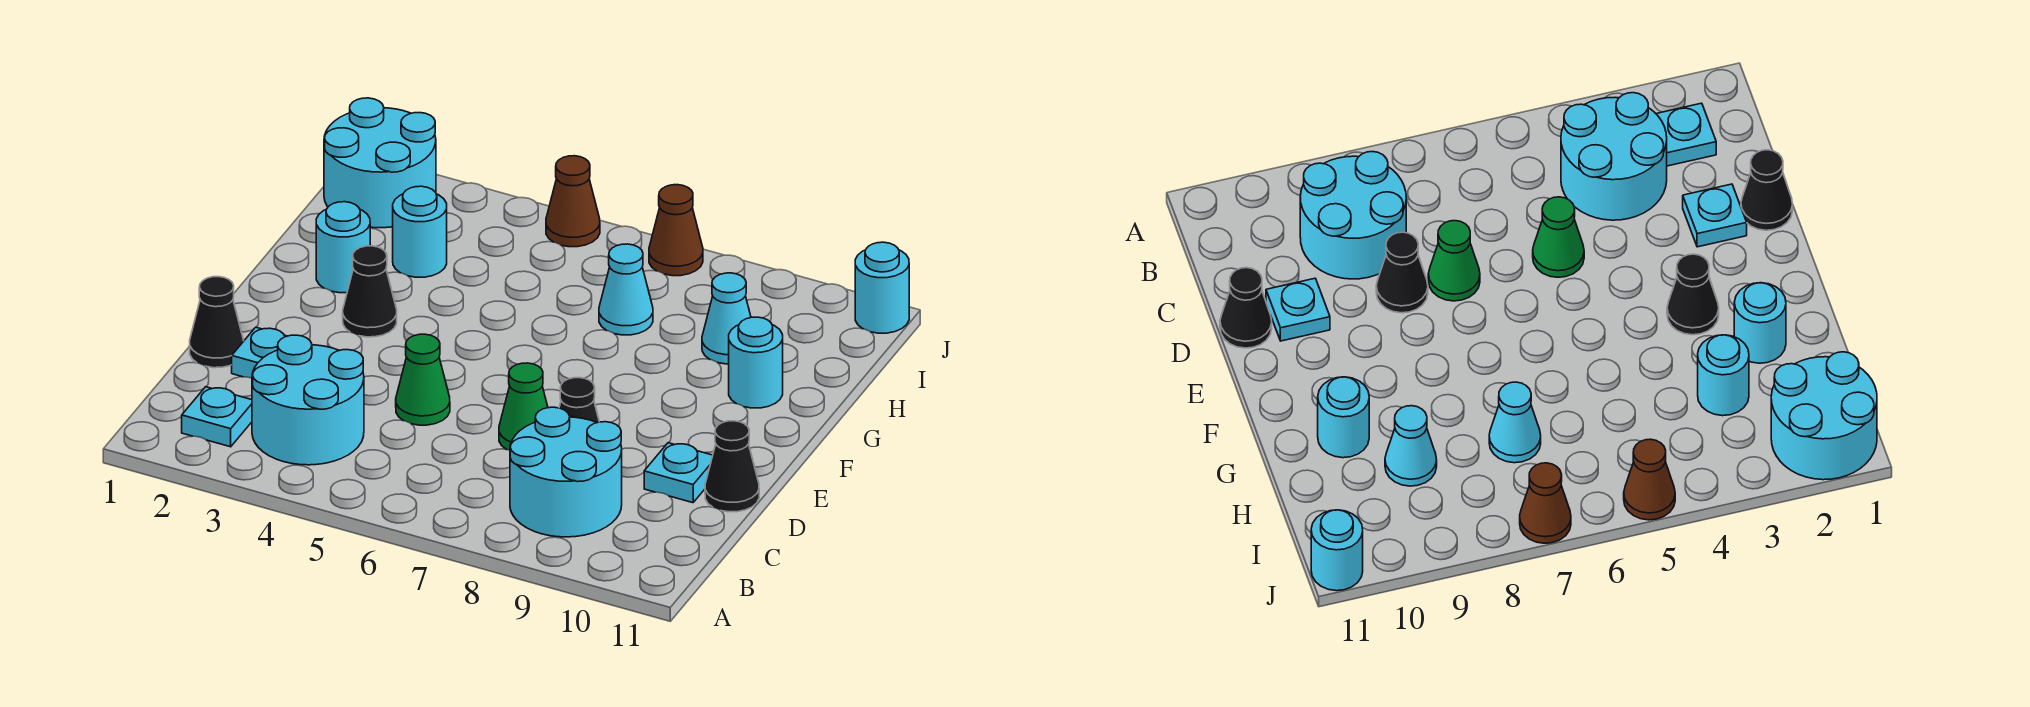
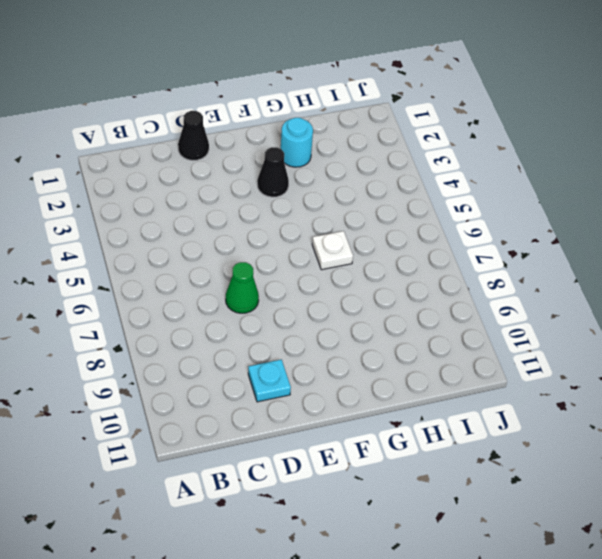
white plate G6 level 1 -> none
none -> cyan plate B2 level 1
none -> cyan round brick B3:C4 level 1
none -> cyan round brick B8:C9 level 1

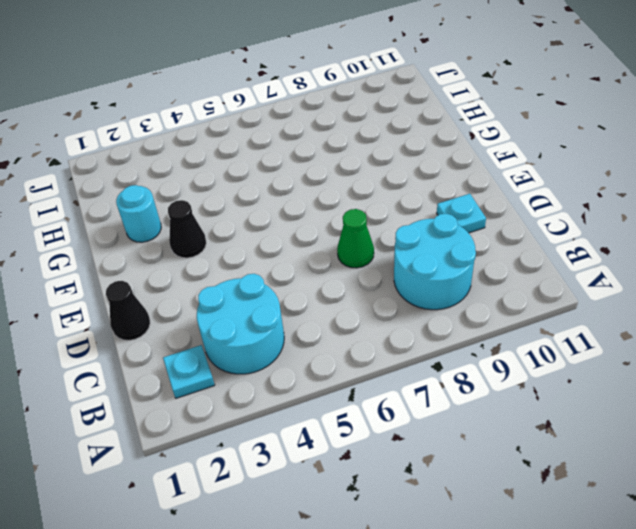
none -> cyan plate D2 level 1
none -> green cone D5 level 1
none -> black cone D8 level 1

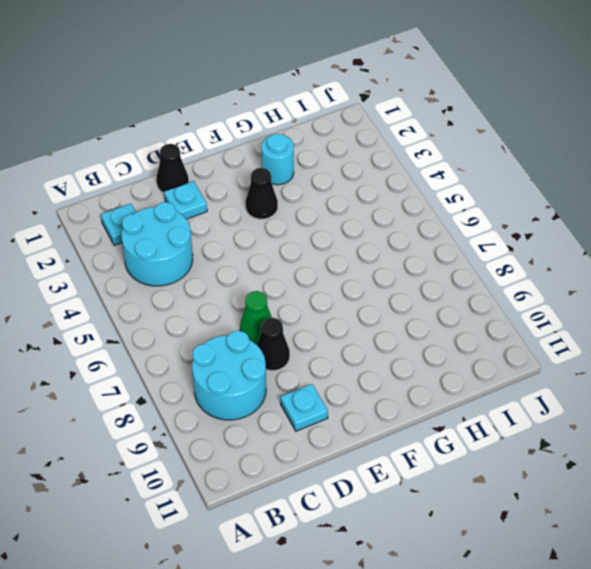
none -> green cone D5 level 1
none -> black cone D11 level 1
none -> cyan round brick G10 level 1

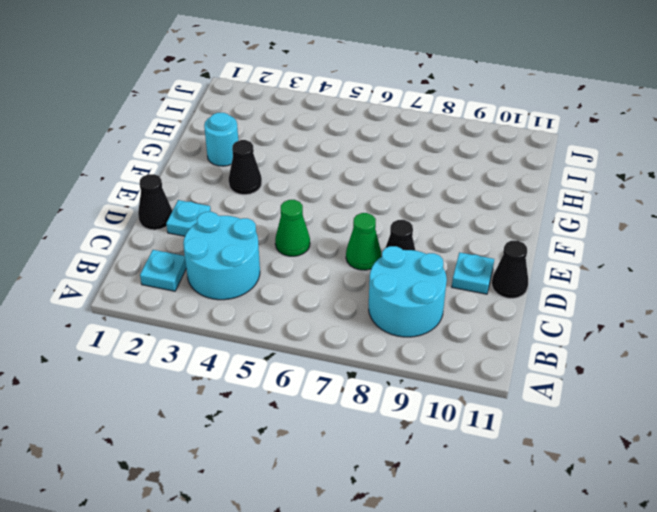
none -> cyan round brick G10 level 1
none -> cyan round brick H3 level 1
none -> cyan cone H7 level 1

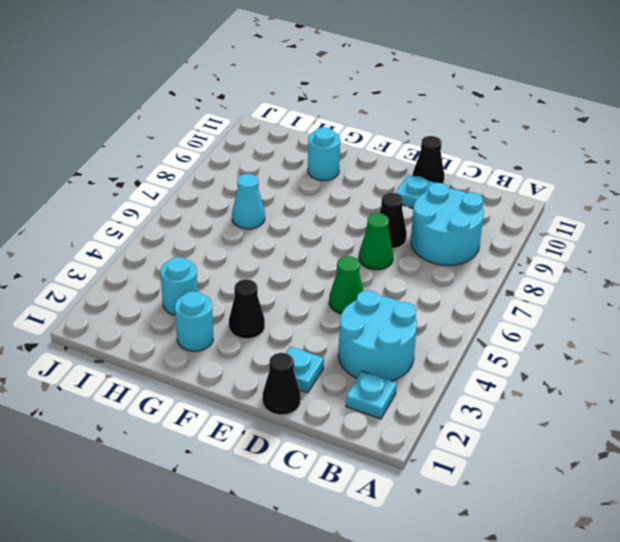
none -> cyan cone H9 level 1
none -> cyan round brick I1:J2 level 1
none -> brown cone J5 level 1

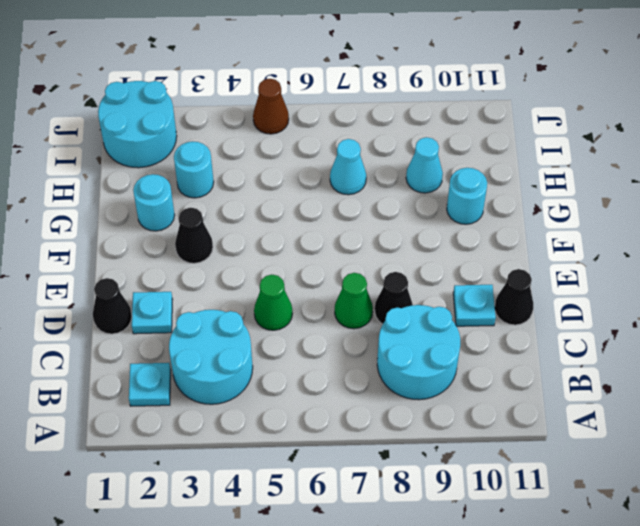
none -> brown cone J7 level 1
none -> cyan round brick J11 level 1

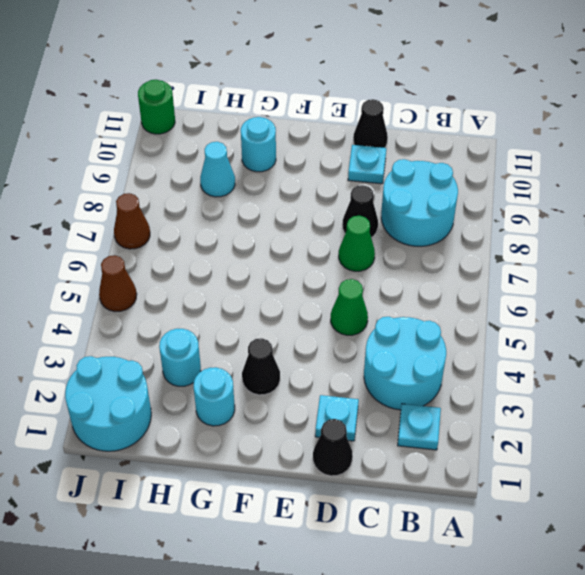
green round brick J11 level 1 -> cyan round brick J11 level 1
none -> cyan cone H7 level 1

